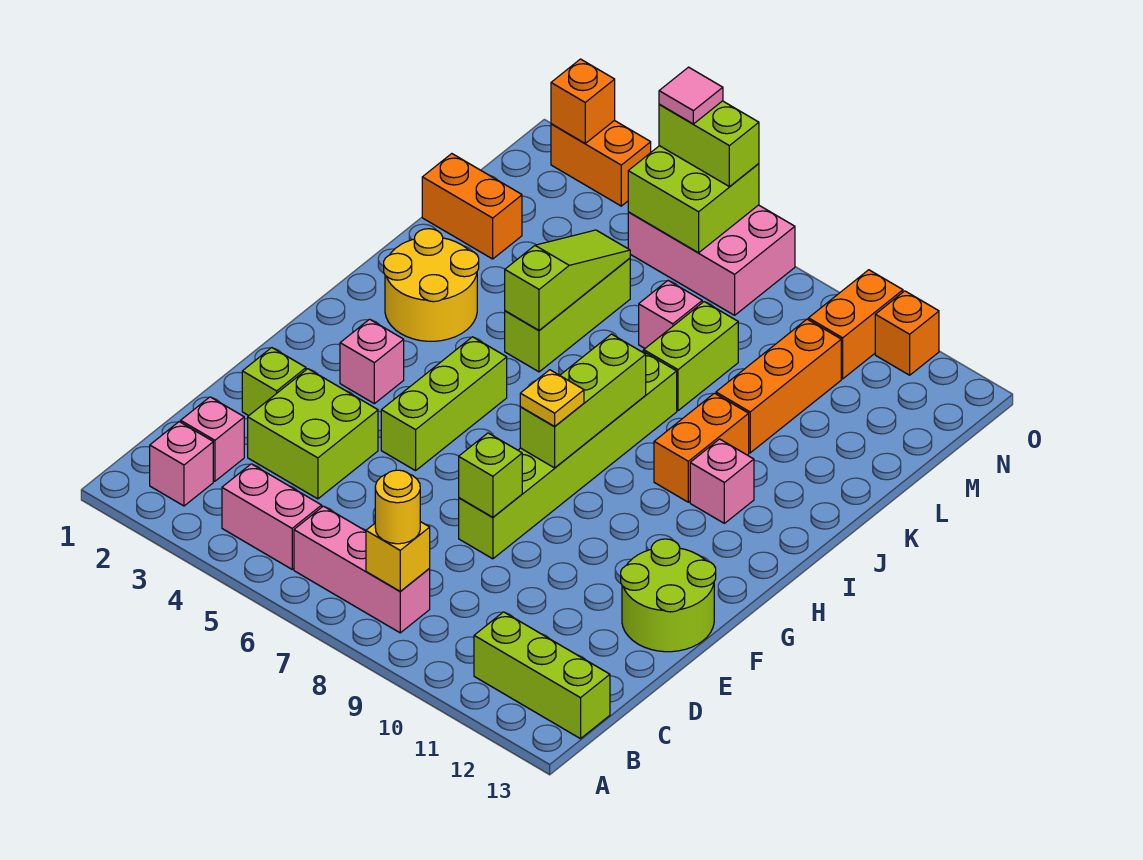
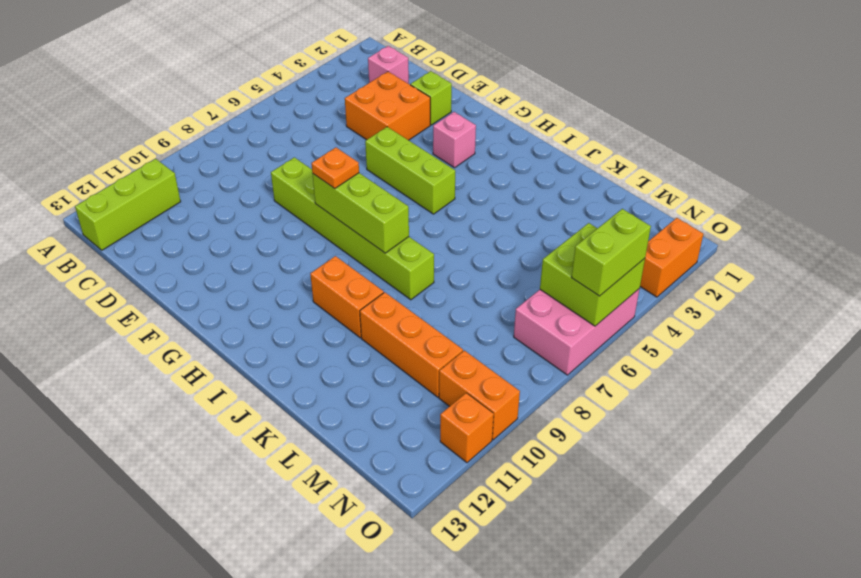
orange brick D3:E4 level 1 -> lime brick D3:E4 level 1
orange plate G8 level 3 -> yellow plate G8 level 3
none -> pink brick B2 level 1
none -> pink brick B4:B5 level 1
none -> pink brick B6:B8 level 1
none -> lime round brick E12:F13 level 1

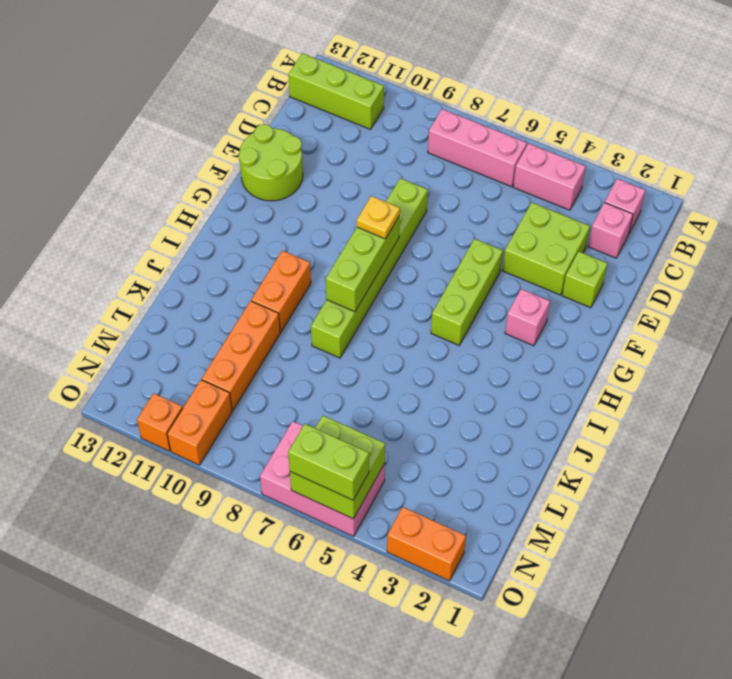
none -> yellow round brick I2:J3 level 1
none -> pink brick I11 level 1
none -> lime brick J5:L5 level 1
none -> lime brick K8:L8 level 1

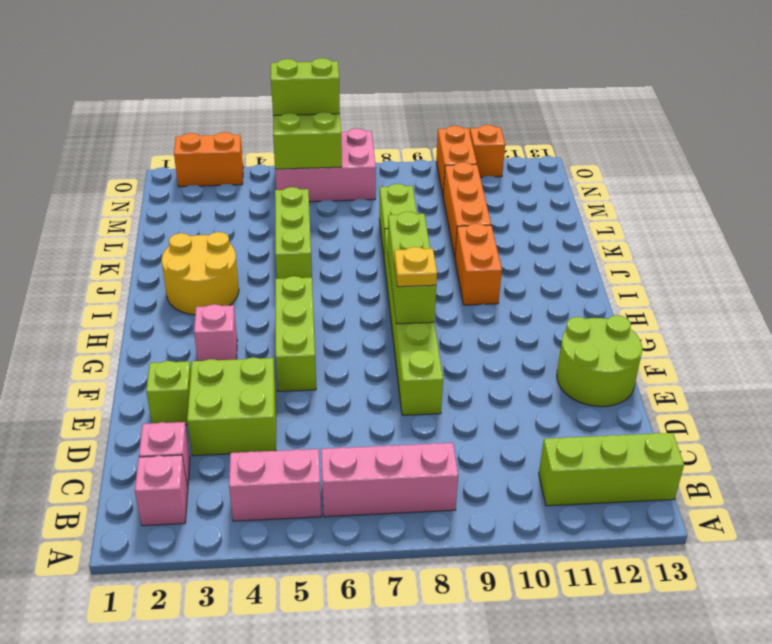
none -> pink brick I11 level 1
none -> orange brick L1:L2 level 1
none -> pink brick L7 level 1
none -> yellow brick B8 level 2

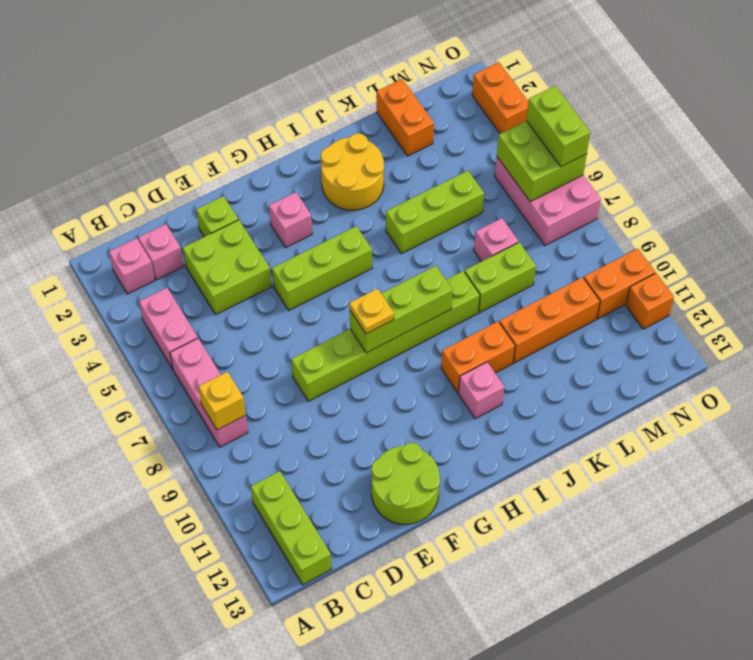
none -> lime brick E8 level 2
none -> lime slope J5:L5 level 2 top J
none -> orange brick O2 level 2
none -> yellow round brick B8 level 3

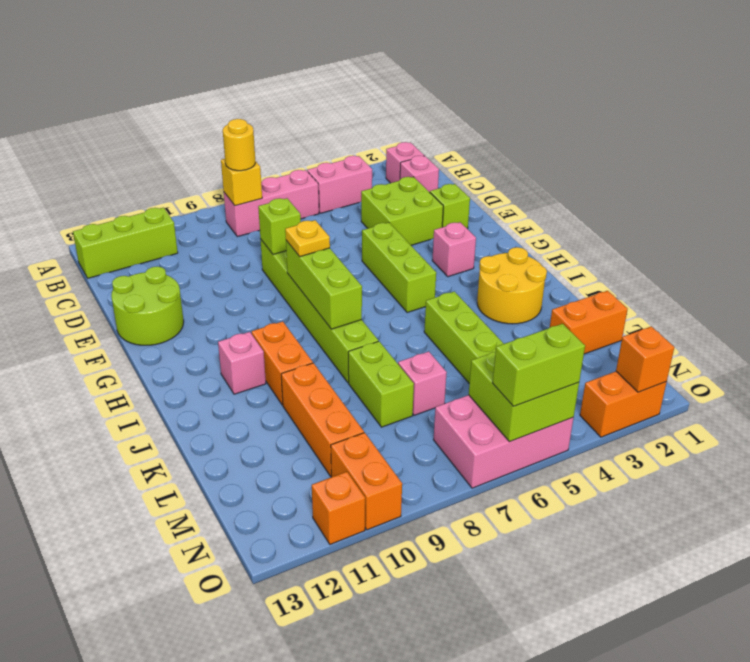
none -> lime slope J5:L5 level 2 top J
none -> pink tile O5 level 4

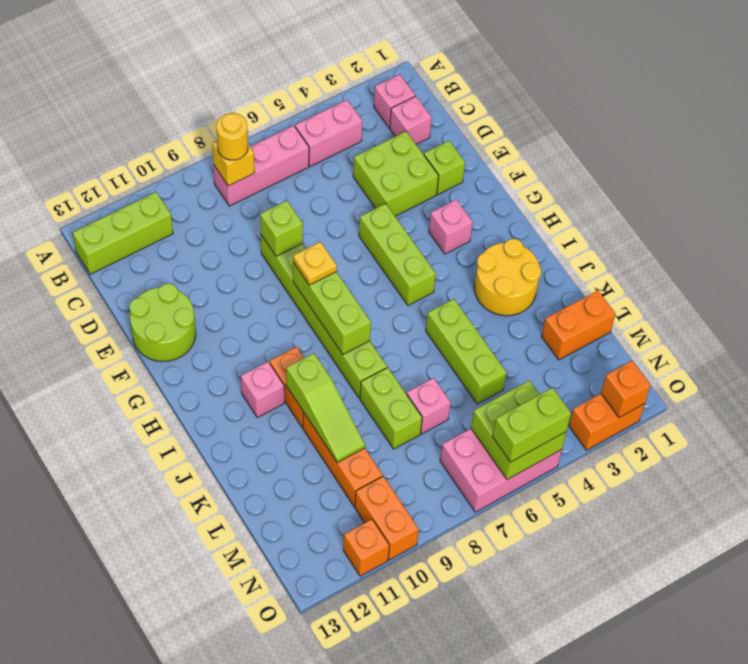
lime slope J10:L10 level 2 top J -> lime slope J5:L5 level 2 top J
none -> pink tile O5 level 4

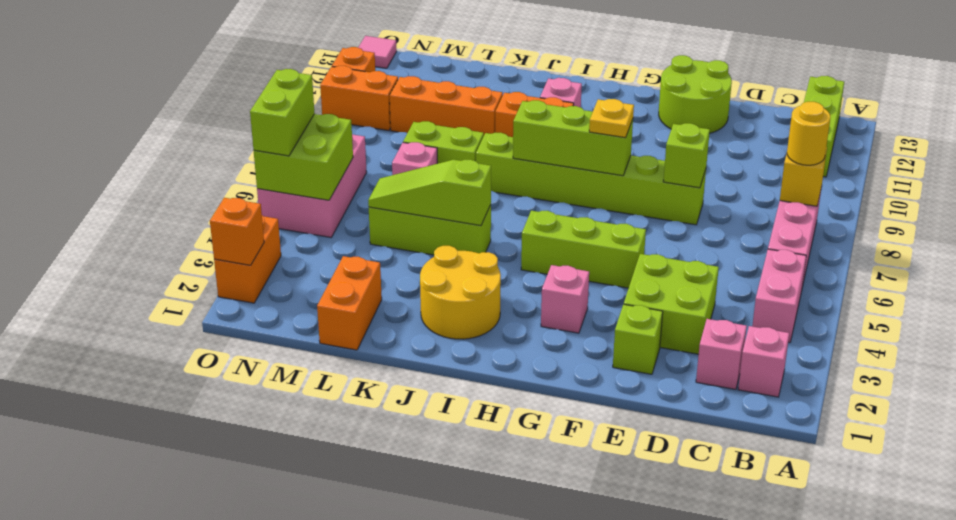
pink tile O13 level 1 -> pink tile O5 level 4

